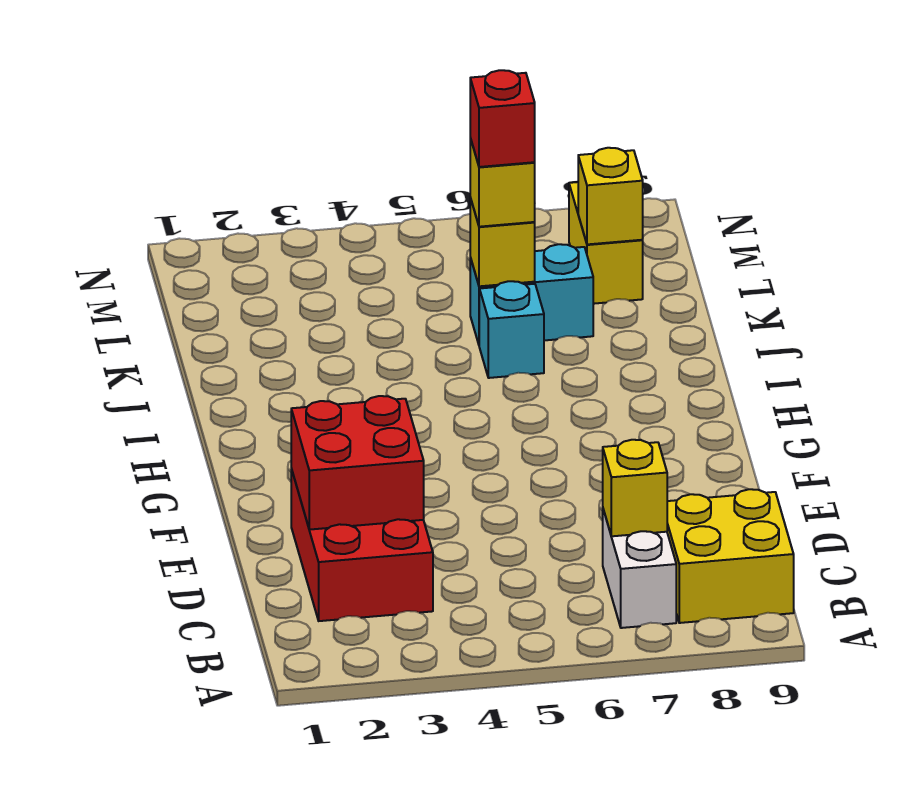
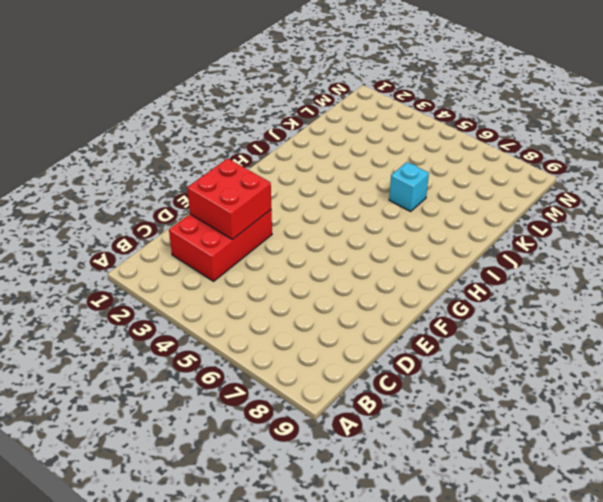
none -> white brick B7:C7 level 1
none -> yellow brick B8:C9 level 1
none -> cyan brick K6:K7 level 1

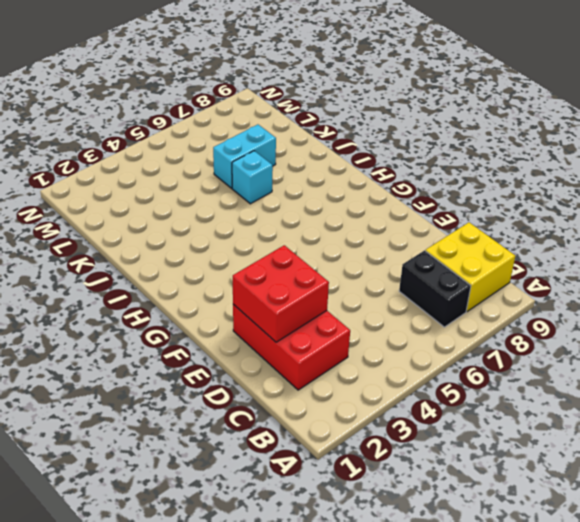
black brick B7:C7 level 1 -> white brick B7:C7 level 1
none -> yellow brick L8:M8 level 1
none -> yellow brick C7 level 2
none -> yellow brick K6 level 2

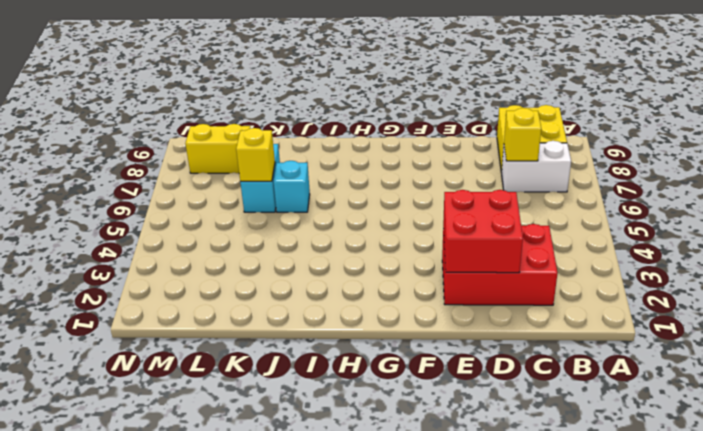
none -> yellow brick L8 level 2
none -> yellow brick K6 level 3
none -> red brick K6 level 4

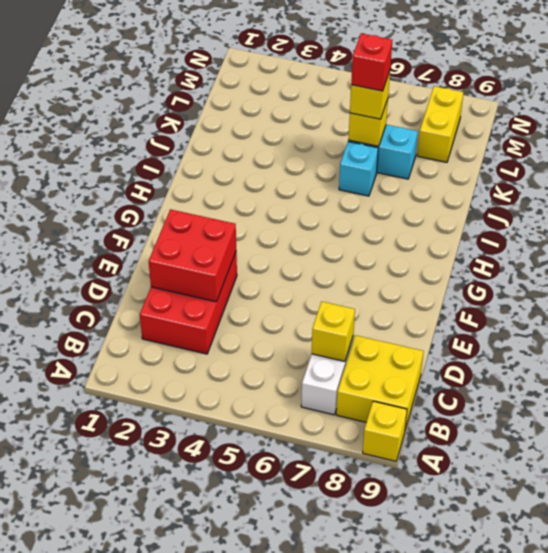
yellow brick A9 level 1 -> yellow brick L8 level 2

